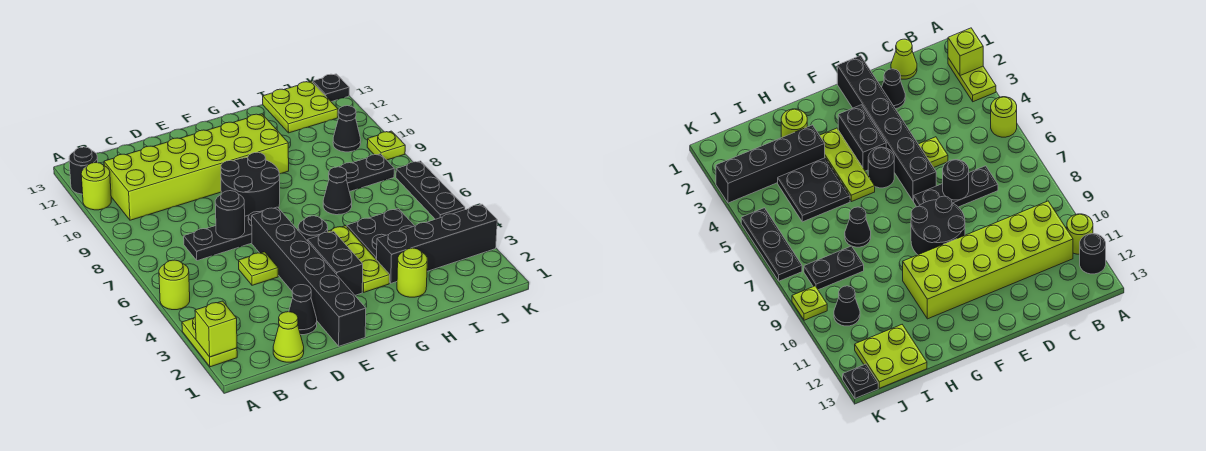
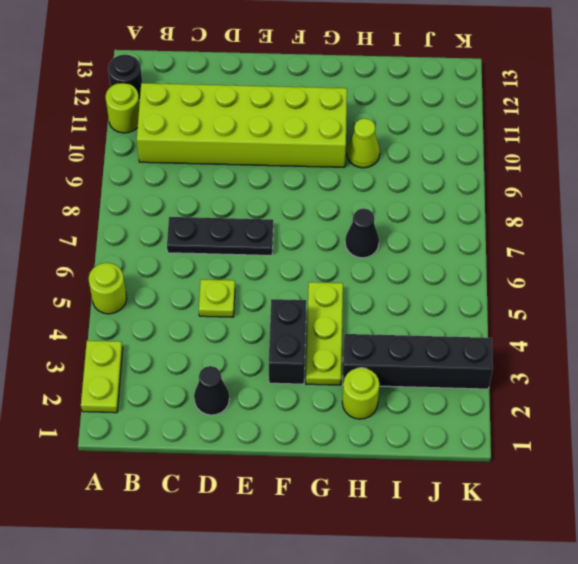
lime cone H10 level 1 -> lime cone C1 level 1
none -> black brick E1:E6 level 1
none -> black round brick E8:F9 level 1
none -> black round brick F5 level 1

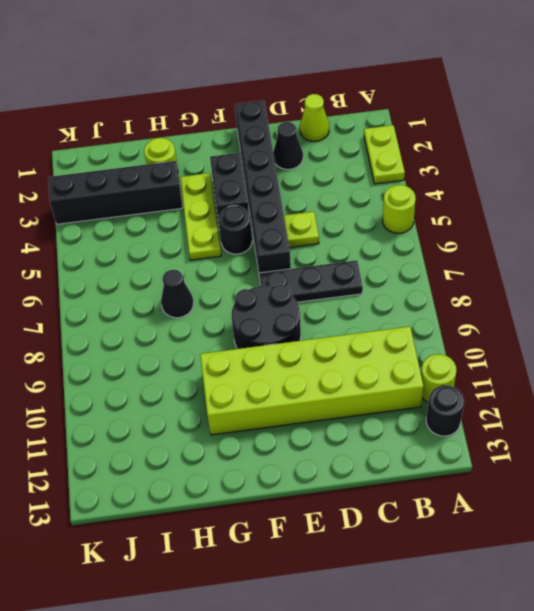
none -> black plate H4:I5 level 1
none -> black plate I8:J8 level 1
none -> lime plate I12:J13 level 1

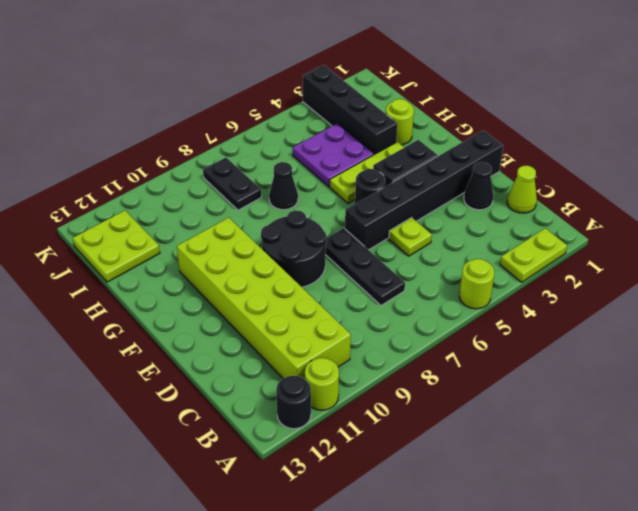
purple plate H4:I5 level 1 -> black plate H4:I5 level 1
none -> black cone J10 level 1
none -> black plate K5:K7 level 1
none -> lime plate K9 level 1

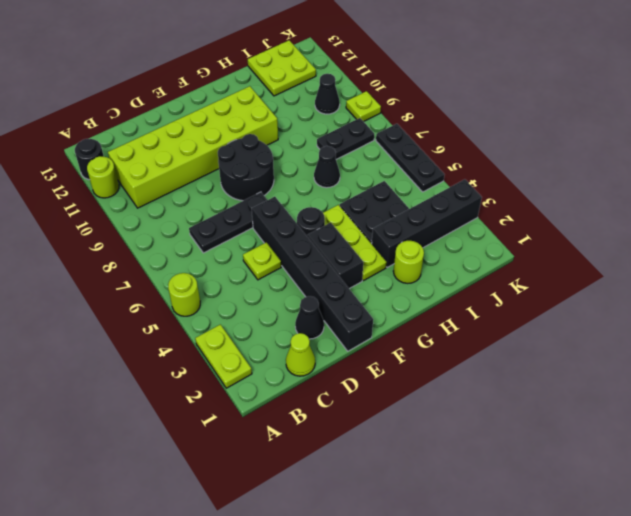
none -> black plate K13 level 1
none -> lime brick A2 level 2
none -> black round brick D7 level 2

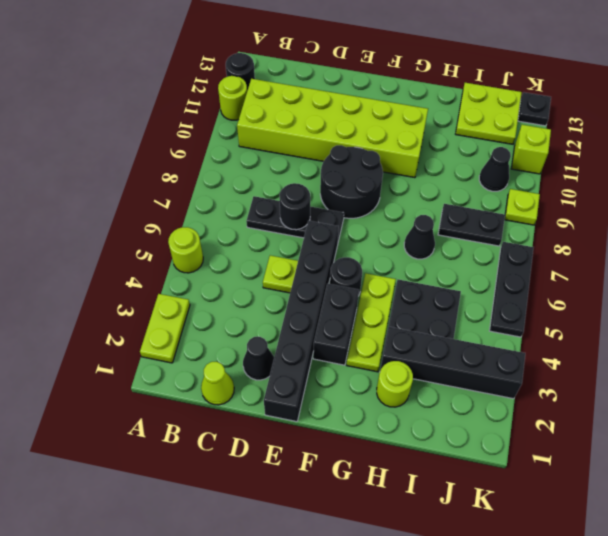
lime brick K11 level 1 -> lime brick A2 level 2

